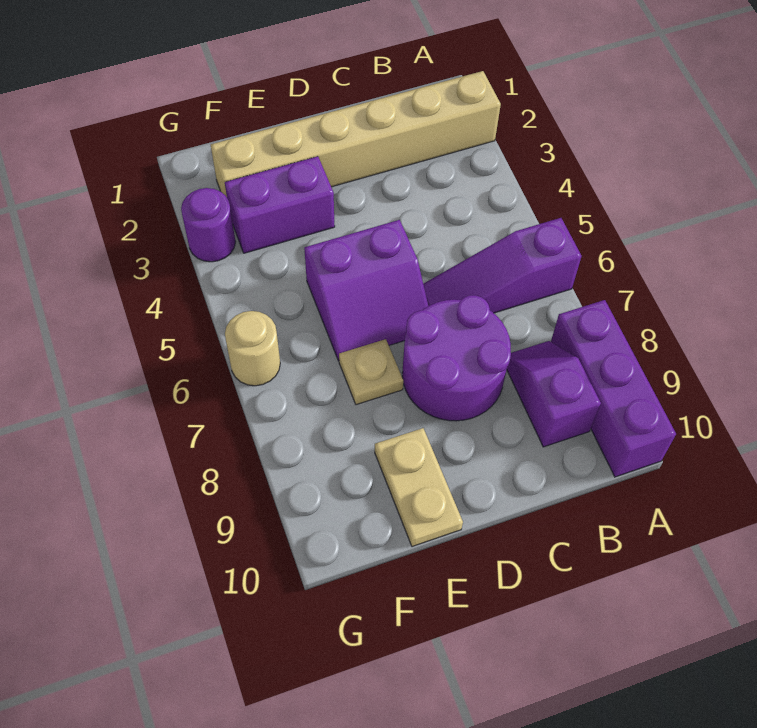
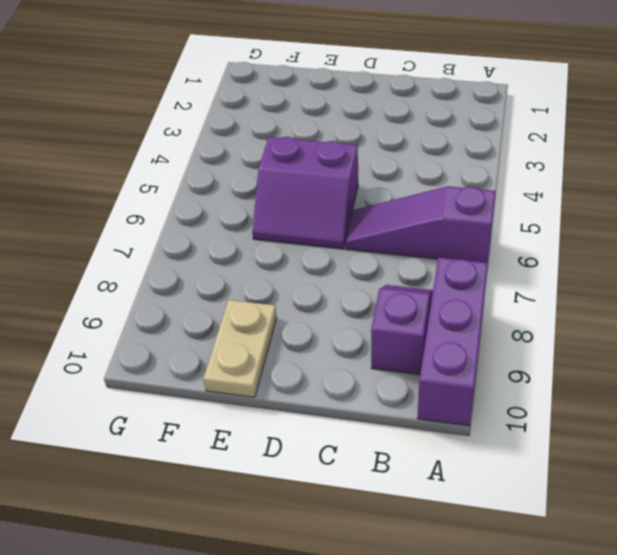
none -> tan brick A2:F2 level 1
none -> purple round brick C7:D8 level 1

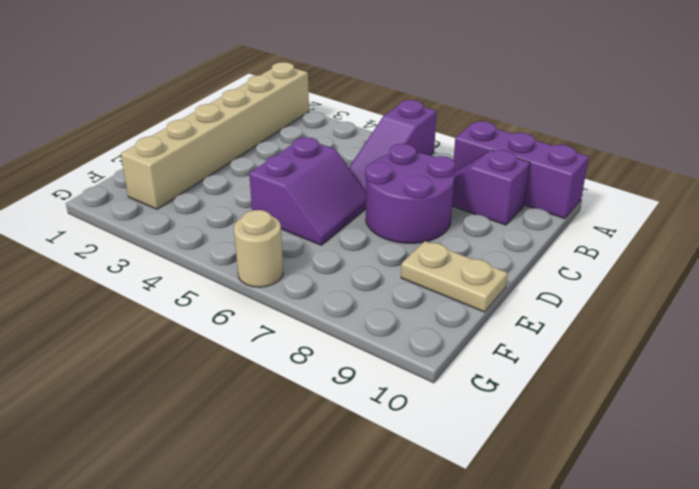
none -> purple brick E3:F3 level 1
none -> tan plate E7 level 1

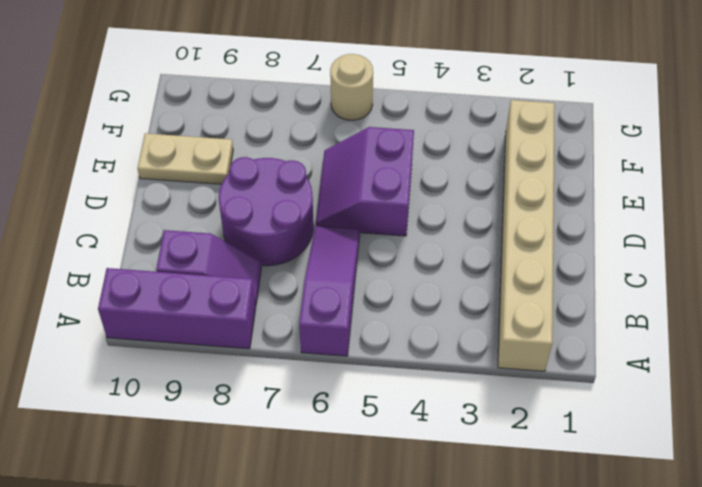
none -> purple brick E3:F3 level 1
none -> tan plate E7 level 1

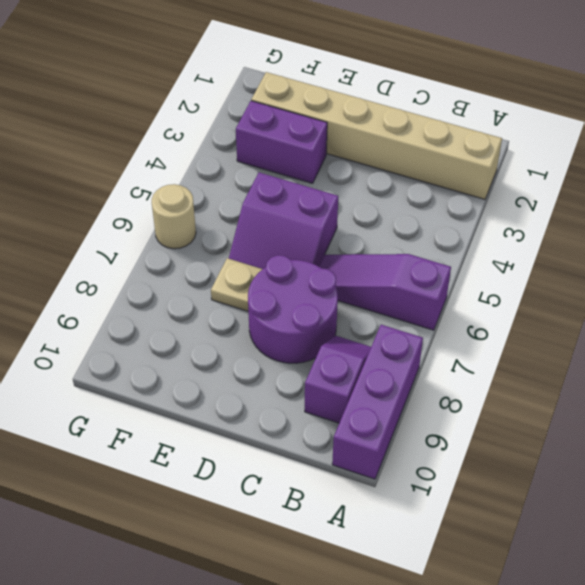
none -> tan plate E9:E10 level 1
none -> purple round brick G3 level 1

